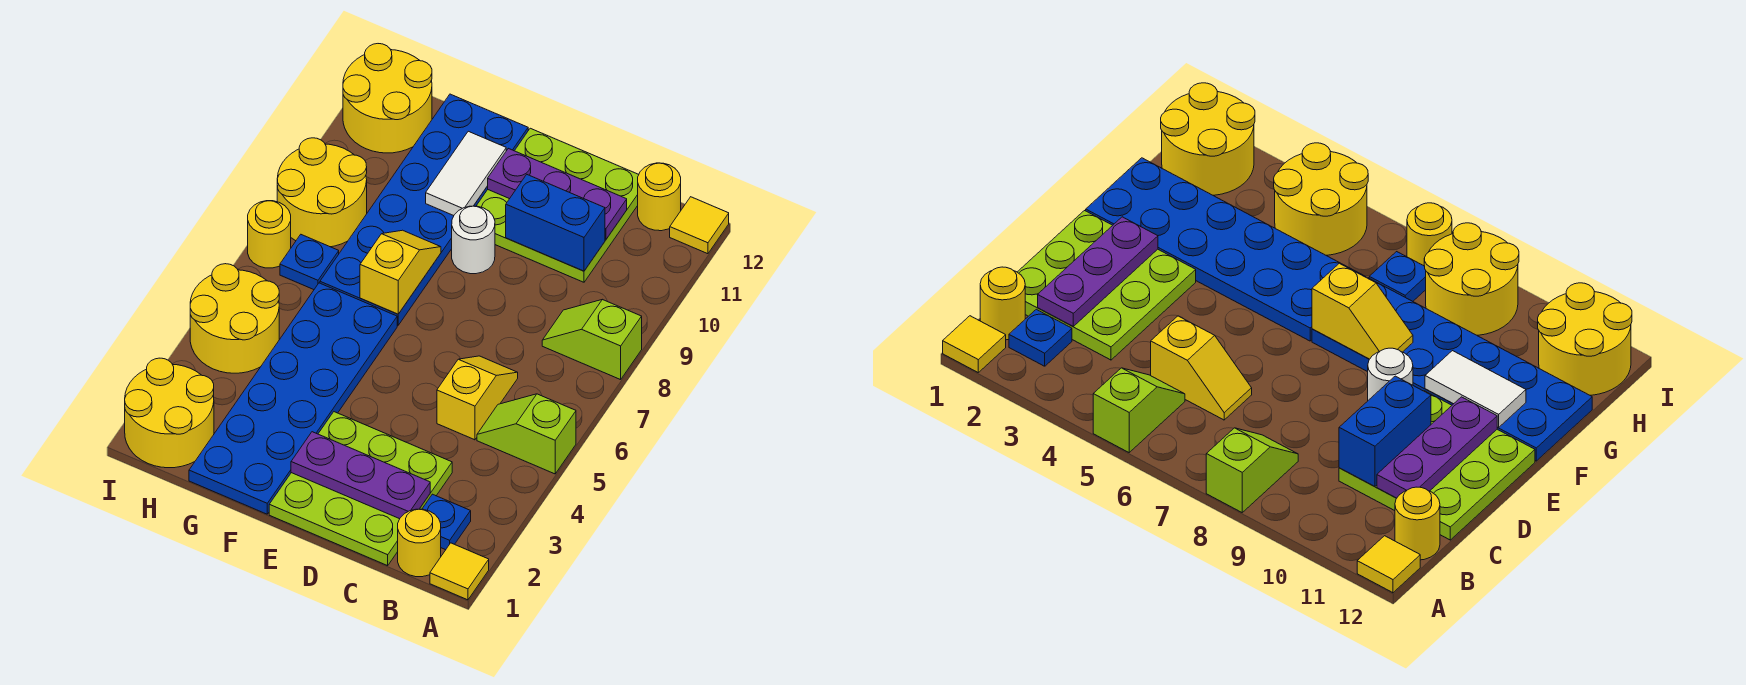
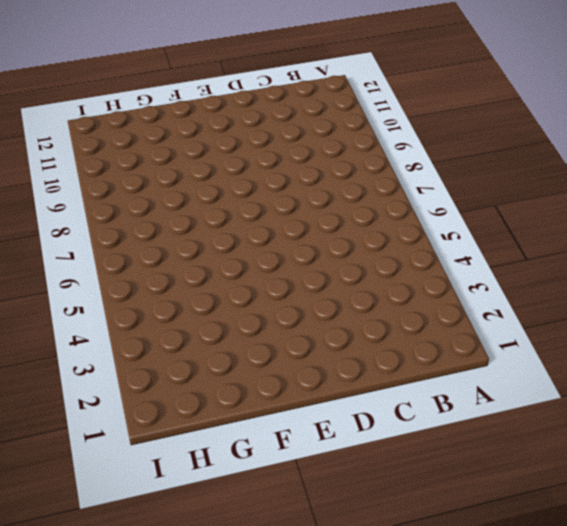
none -> yellow tile A1 level 1
none -> lime slope A5:B5 level 1 top A
none -> lime slope A8:B8 level 1 top A

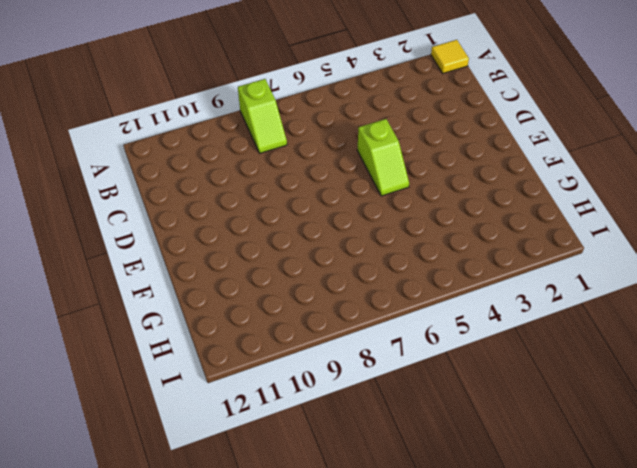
lime slope D5:E5 level 1 top D -> lime slope A5:B5 level 1 top A
none -> yellow tile A12 level 1
none -> yellow round brick B1 level 1
none -> blue plate B2 level 1

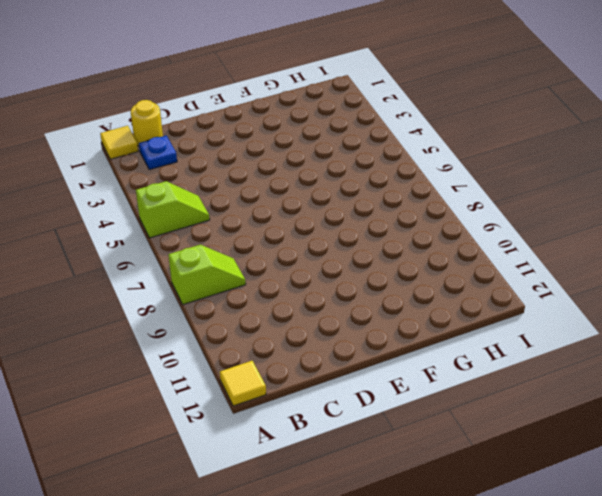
none -> yellow round brick B12 level 1
none -> lime plate C1:E3 level 1
none -> yellow slope C5:C6 level 1 top 5

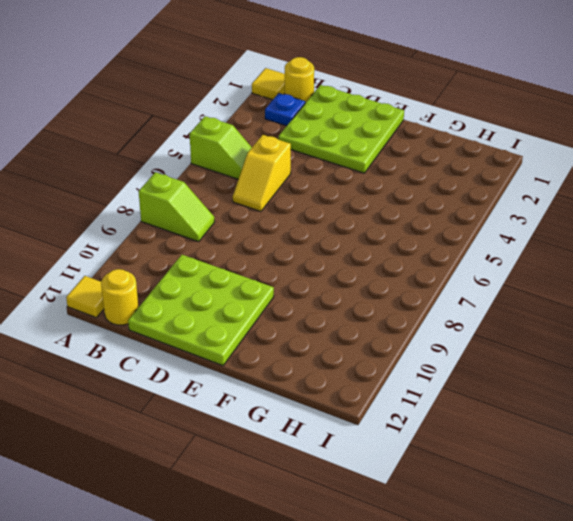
none -> white round brick E9 level 1
none -> blue plate F1:G6 level 1
none -> blue plate F7:G12 level 1

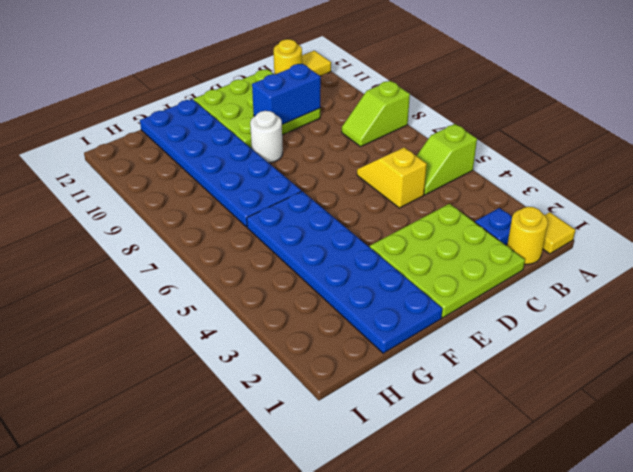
none -> yellow round brick H1:I2 level 1
none -> yellow round brick H4:I5 level 1
none -> blue plate H7 level 1

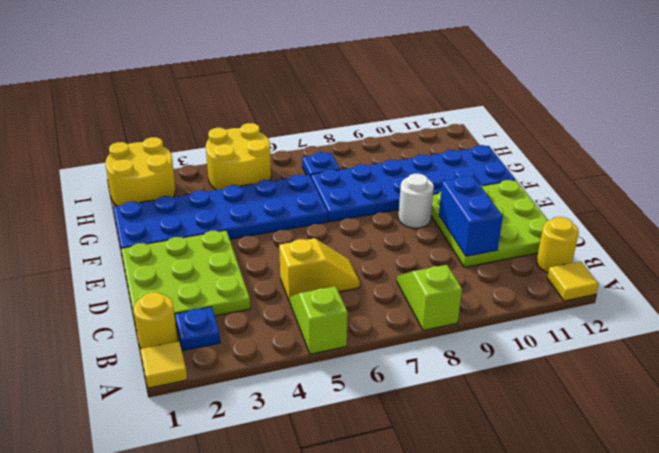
none -> yellow round brick H8:I9 level 1
none -> yellow round brick H11:I12 level 1
none -> yellow round brick I7 level 1

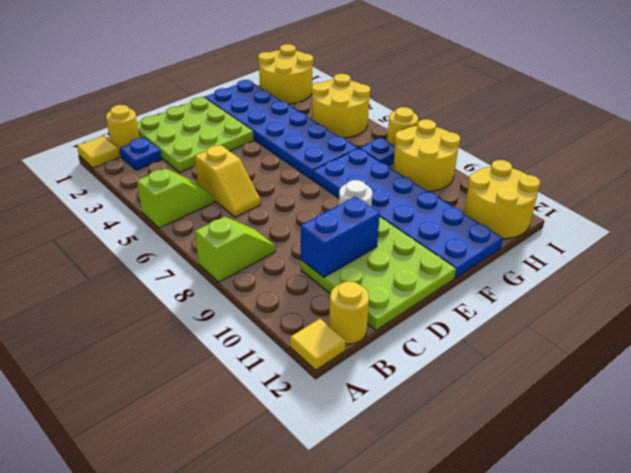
none -> purple plate C2:E2 level 2
none -> purple plate C11:E11 level 2
none -> yellow slope F7:F8 level 2 top 7

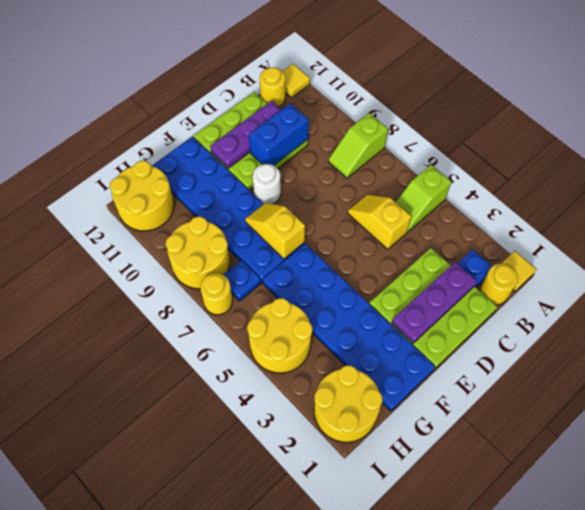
none -> white tile F10:F11 level 2

